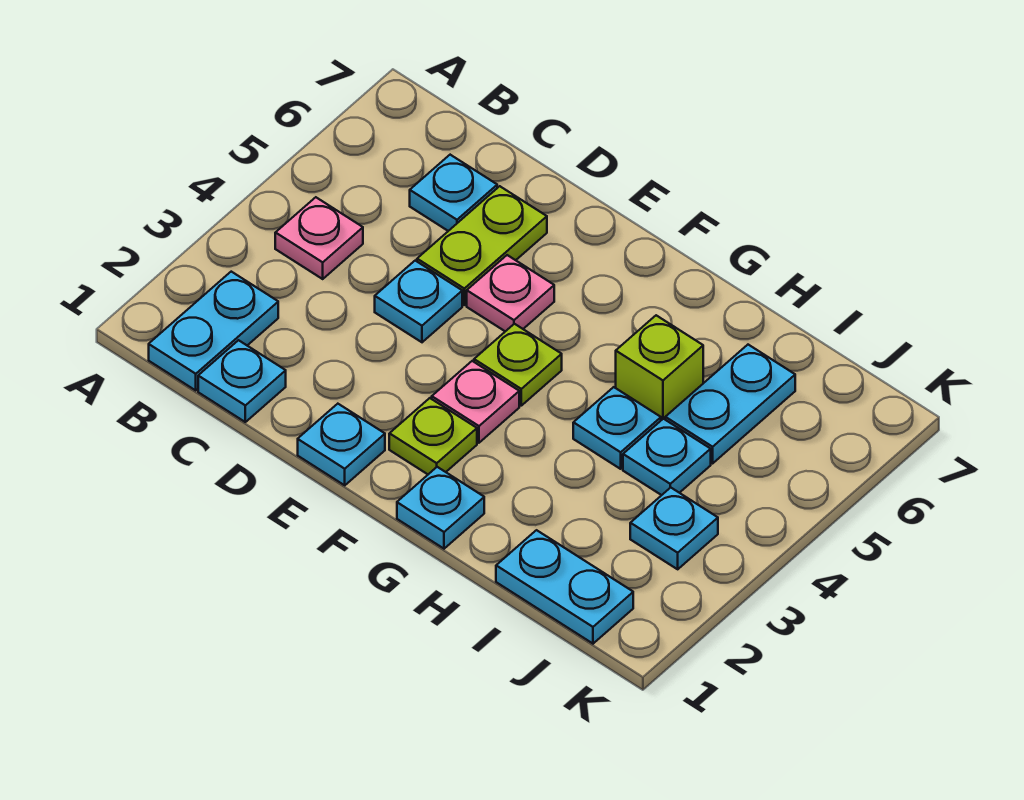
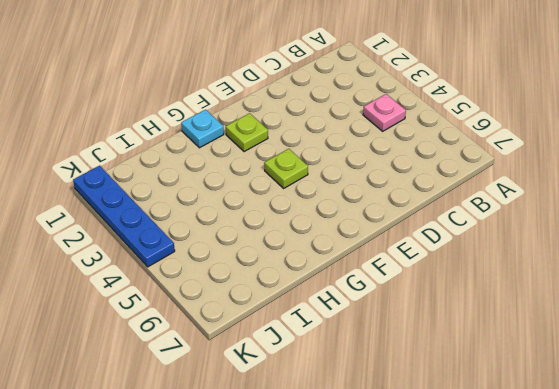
blue plate K1:K4 level 1 -> none
none -> cyan plate B1:B2 level 1
none -> cyan plate C1 level 1
none -> cyan plate C6 level 1

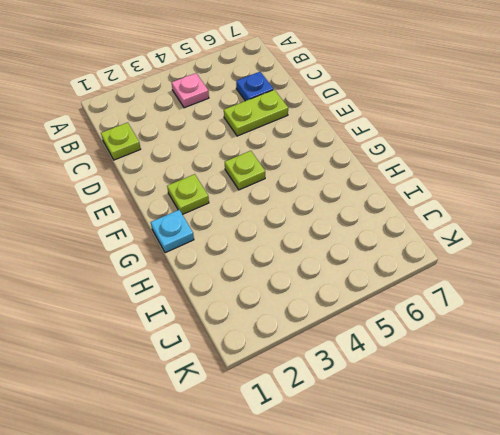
lime plate C1 level 1 -> cyan plate C1 level 1
blue plate C6 level 1 -> cyan plate C6 level 1
none -> cyan plate B1:B2 level 1
none -> cyan plate D4 level 1
none -> cyan plate E1 level 1

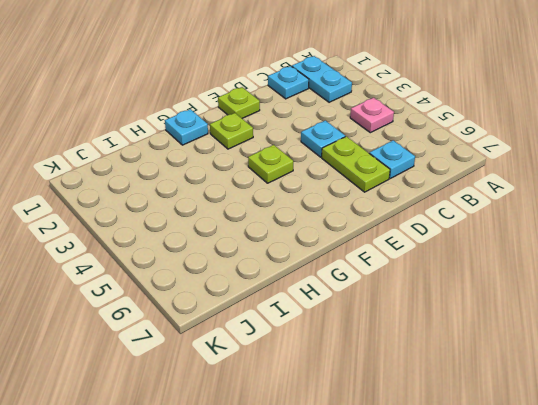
lime plate E1 level 1 -> cyan plate E1 level 1
none -> pink plate E5 level 1
none -> pink plate F3 level 1
none -> cyan plate H4 level 1

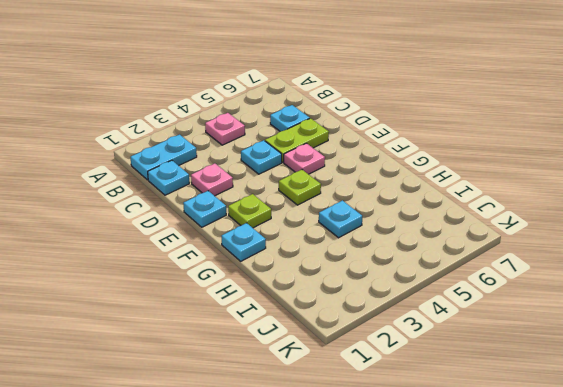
pink plate D2 level 1 -> pink plate F3 level 1
none -> lime brick H5 level 1
none -> cyan plate I1:J1 level 1
none -> cyan plate I4 level 1

